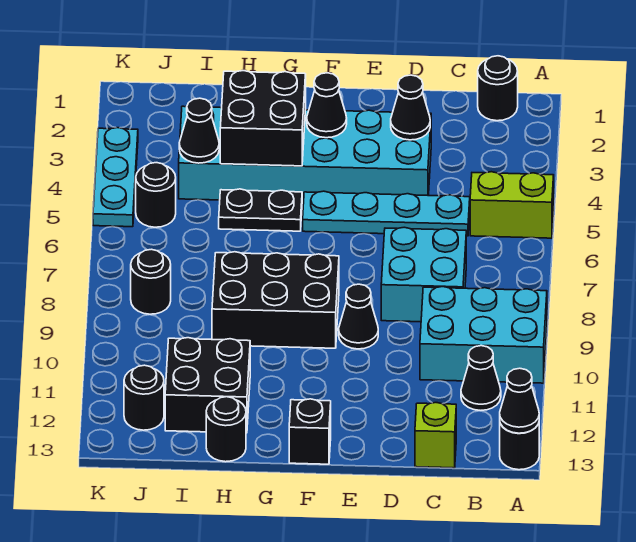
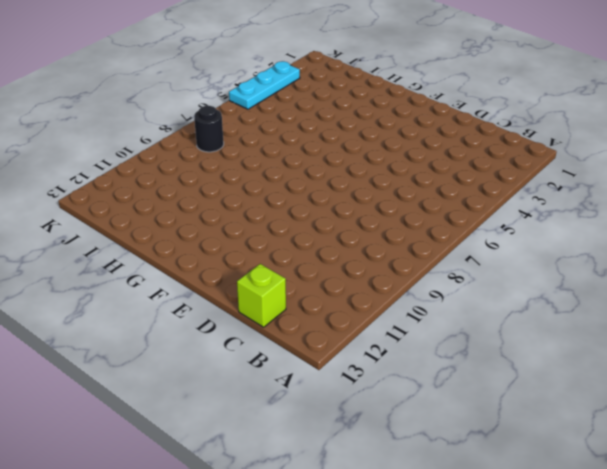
none -> lime brick A5:B5 level 1
none -> cyan brick A9:C10 level 1
none -> black round brick A13 level 1

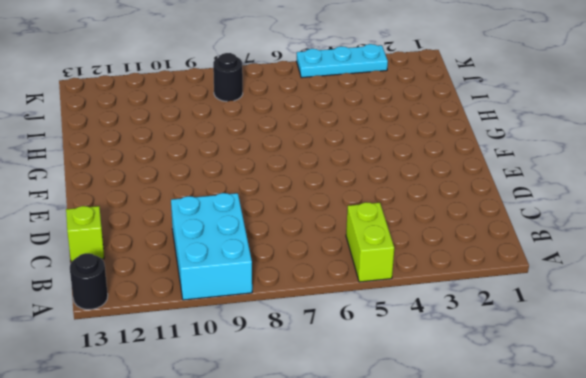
none -> black round brick B1 level 1
none -> black cone B11 level 1
none -> cyan plate C5:F5 level 1

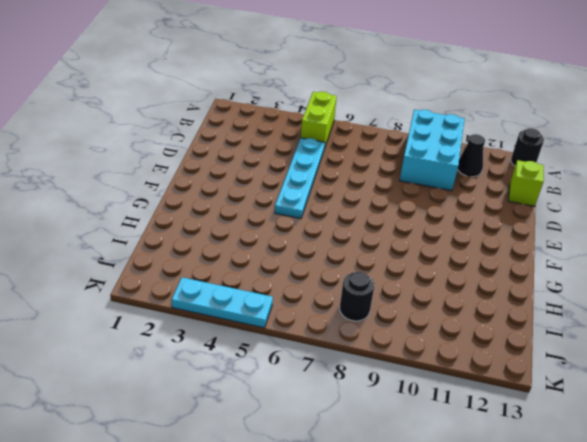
none -> black round brick B1 level 1
none -> cyan brick C7:D8 level 1
none -> cyan brick D3:I4 level 1

